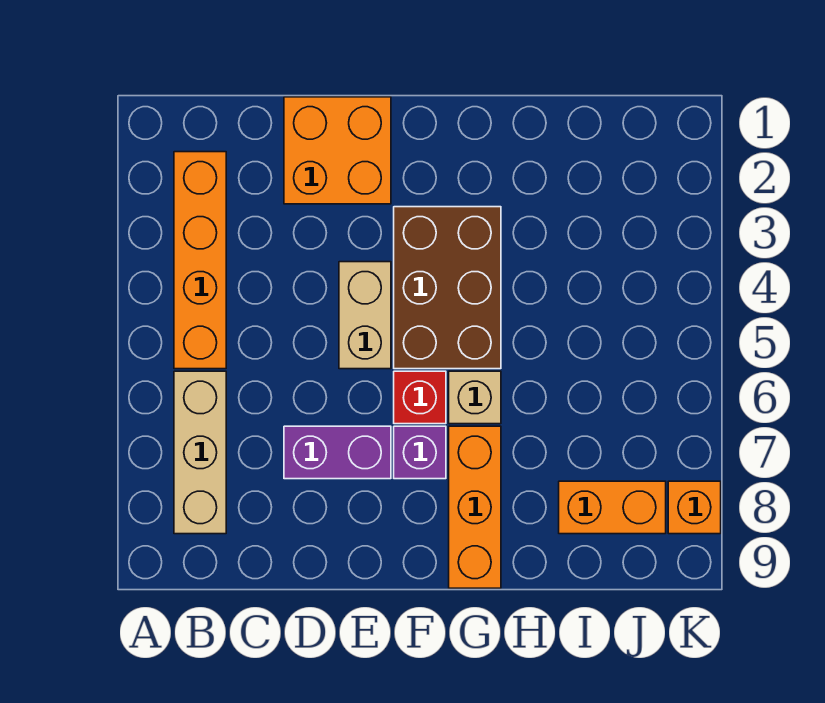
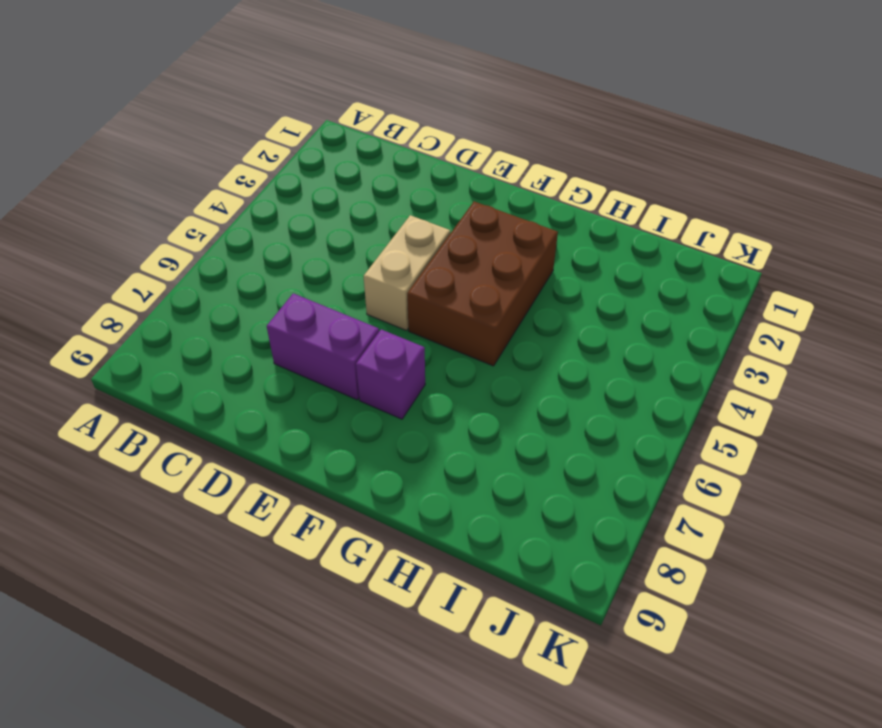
none -> orange brick B2:B5 level 1
none -> tan brick B6:B8 level 1
none -> orange brick D1:E2 level 1

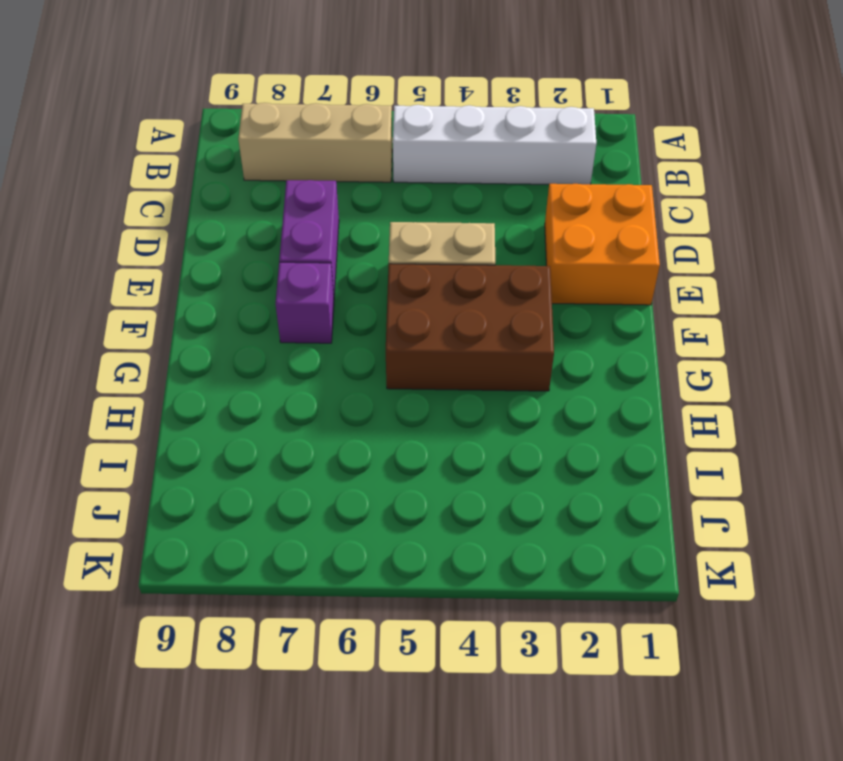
white brick B2:B5 level 1 -> orange brick B2:B5 level 1
none -> red brick F6 level 1
none -> tan brick G6 level 1
none -> orange brick G7:G9 level 1

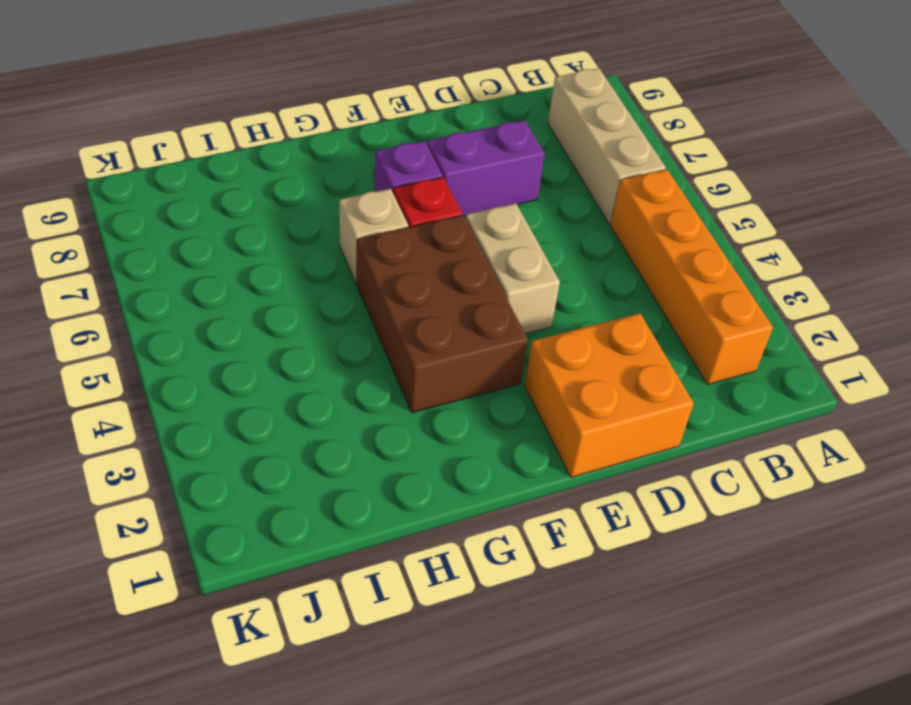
none -> orange brick G7:G9 level 1
none -> orange brick I8:J8 level 1
none -> orange brick K8 level 1

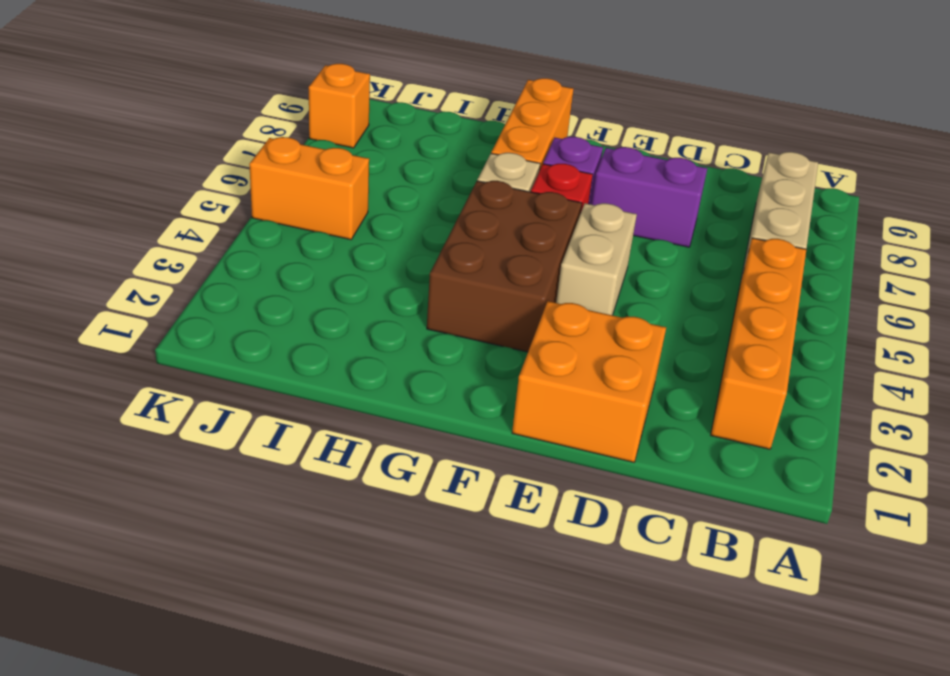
orange brick J5:K5 level 1 -> orange brick I8:J8 level 1

